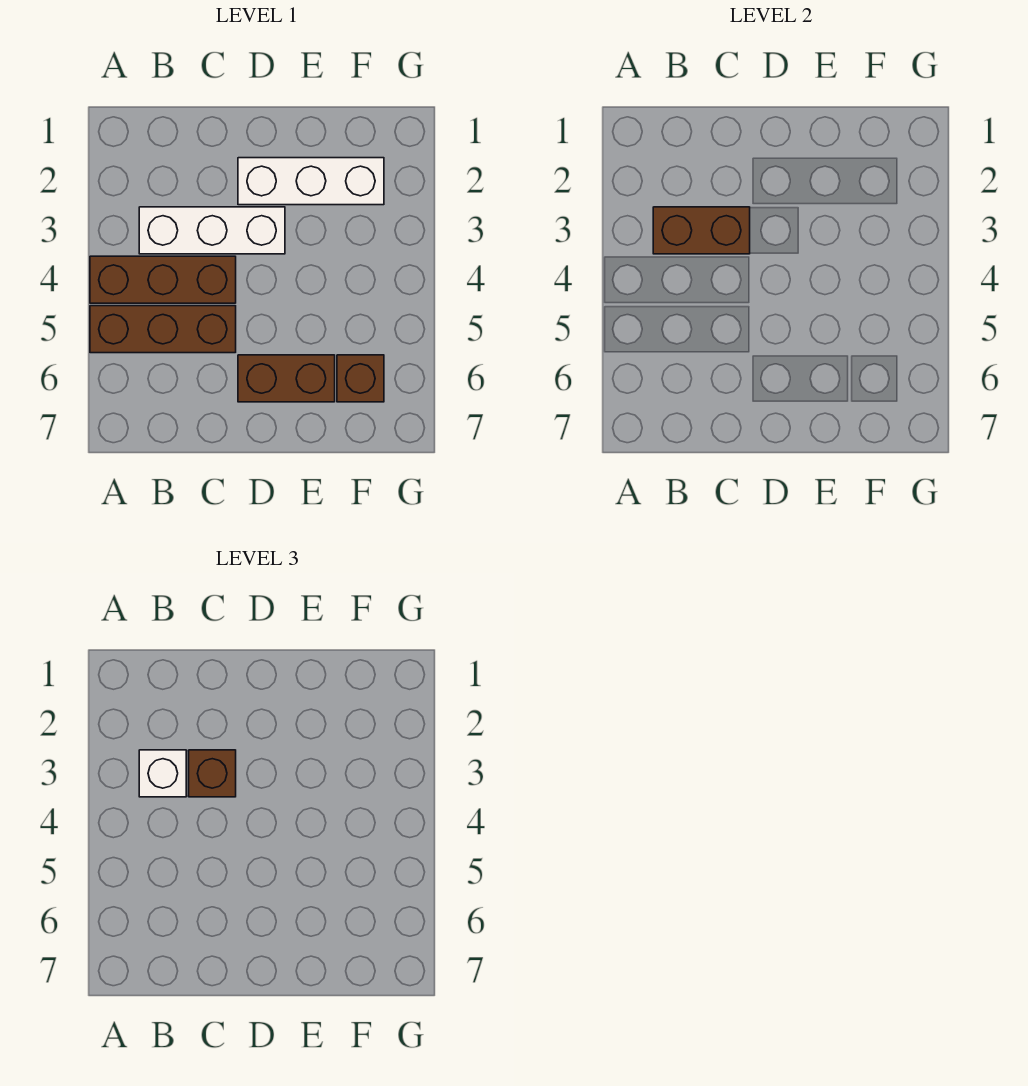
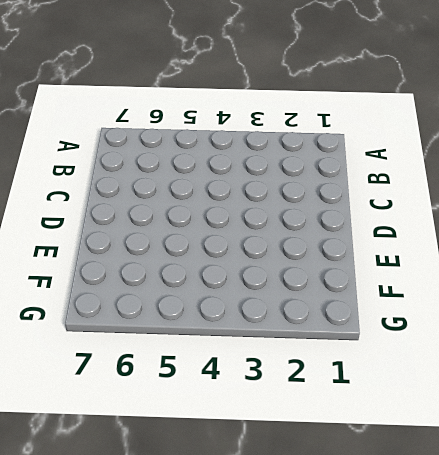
none -> brown brick A4:C4 level 1
none -> brown brick A5:C5 level 1

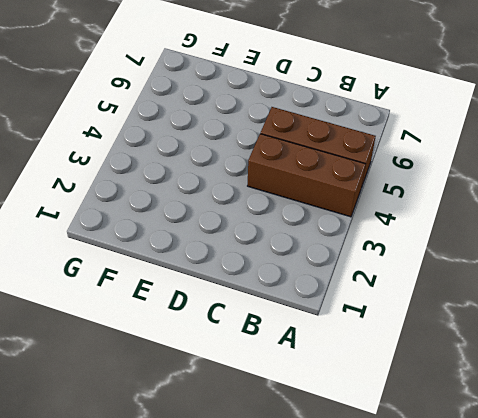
none -> white brick B3:D3 level 1
none -> white brick D2:F2 level 1

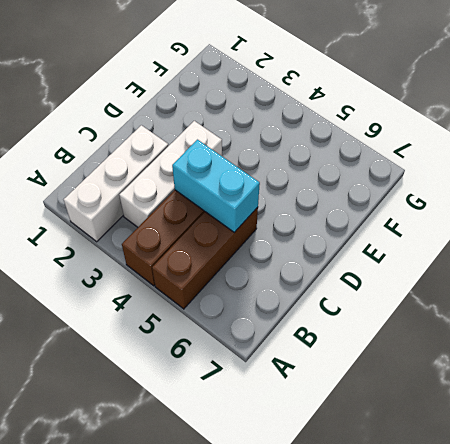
white brick A2:C2 level 1 -> white brick D2:F2 level 1
cyan brick C4:C5 level 2 -> none
none -> brown brick D6:E6 level 1
none -> brown brick F6 level 1

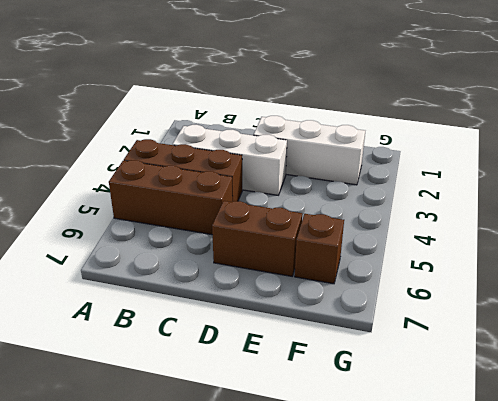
none -> brown brick B3:C3 level 2
none -> white brick B3 level 3

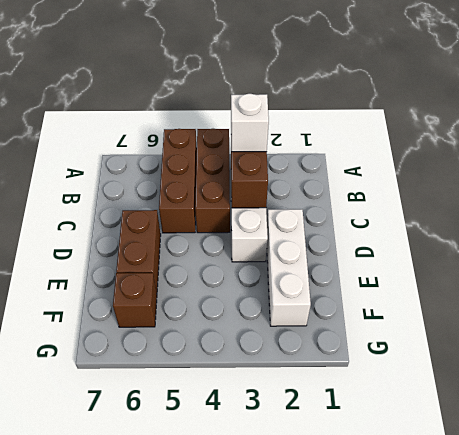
none -> brown brick C3 level 3

